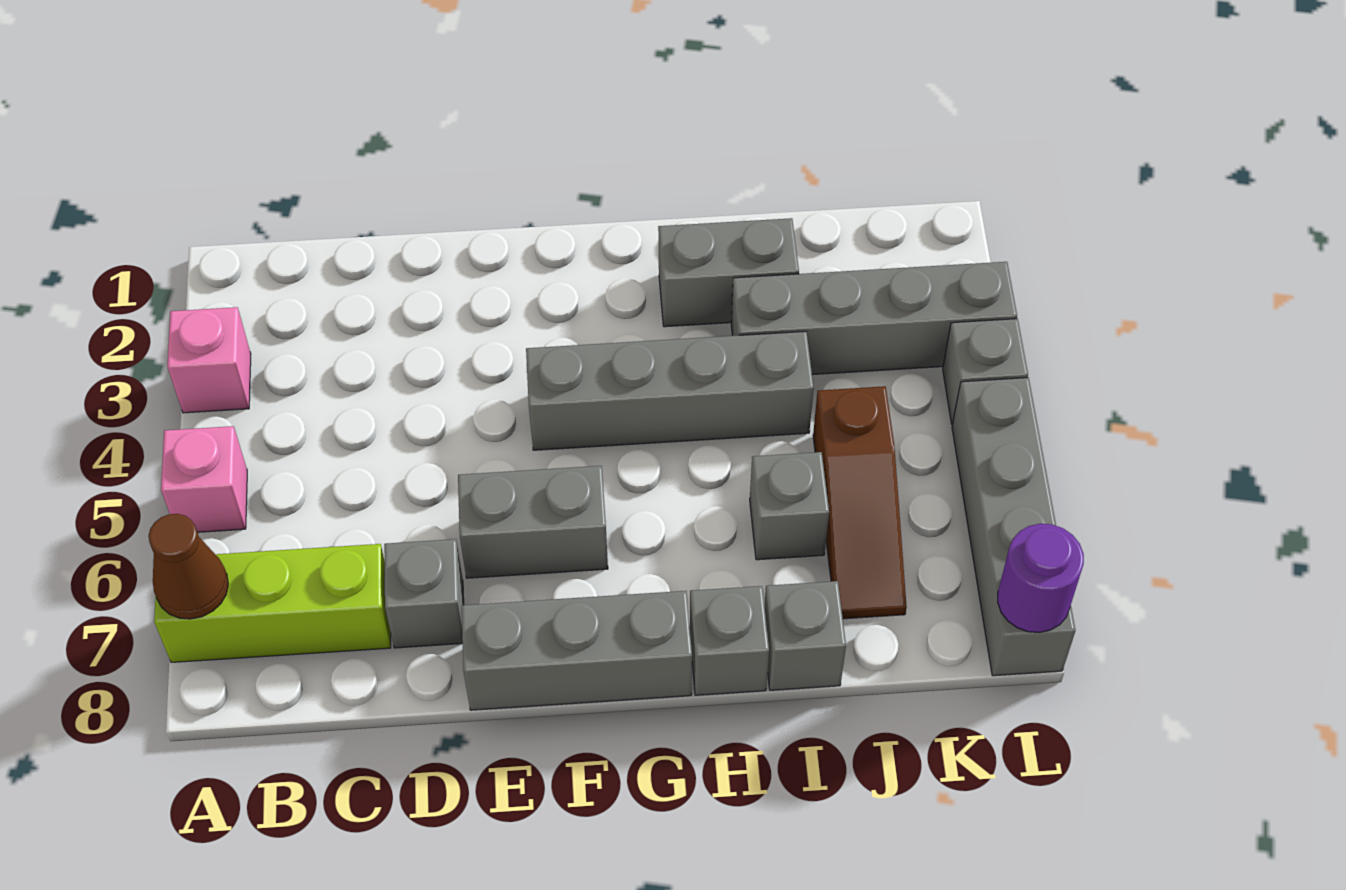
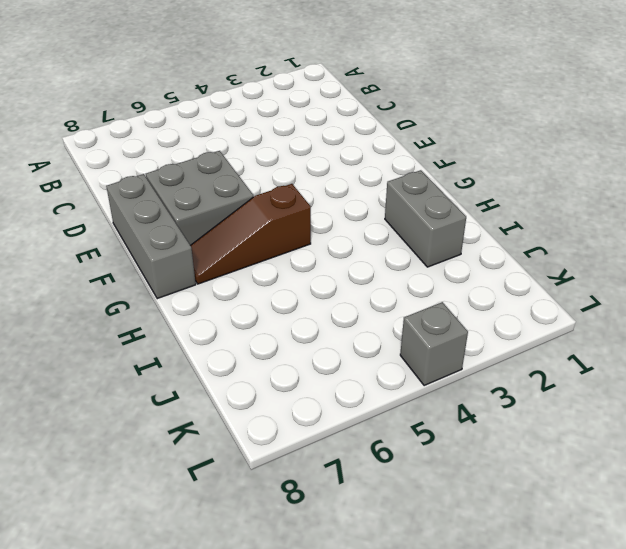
grey brick E6:F7 level 1 -> grey brick E6:F6 level 1
brown slope G5:G7 level 1 top 5 -> brown slope J5:J7 level 1 top 5
none -> pink brick A3 level 1
none -> pink brick A5 level 1
none -> lime brick A7:C7 level 1

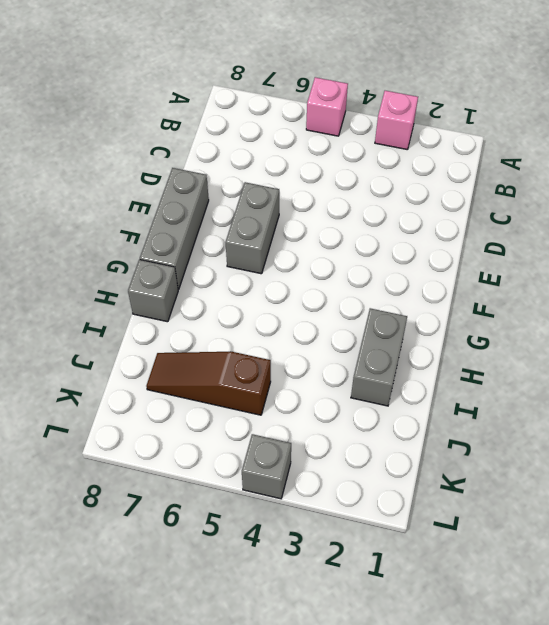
none -> lime brick A7:C7 level 1
none -> grey brick D7 level 1
none -> grey brick F4:I4 level 1

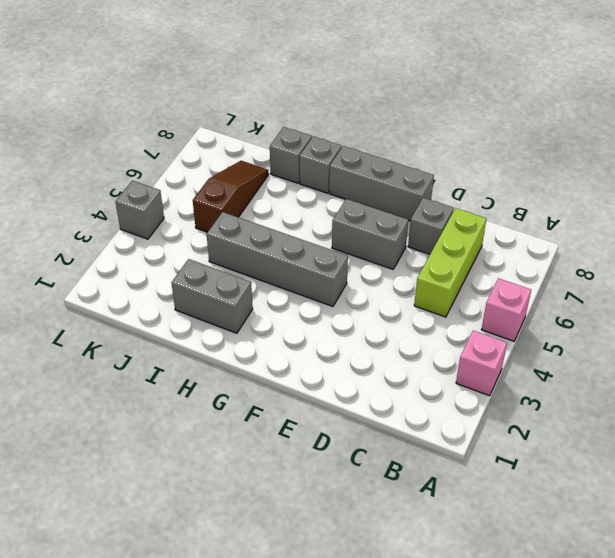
lime brick C5:C7 level 1 -> lime brick A7:C7 level 1
none -> grey brick I3:L3 level 1
none -> grey brick I6 level 1
none -> grey brick L5:L8 level 1

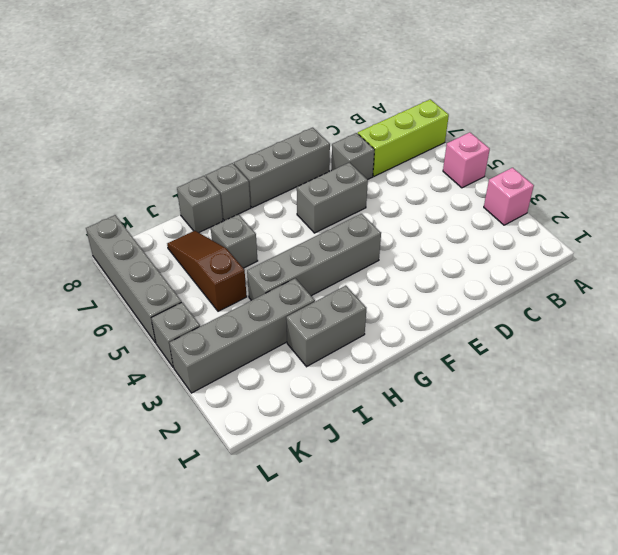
none -> brown cone A7 level 2
none -> purple round brick L8 level 2

